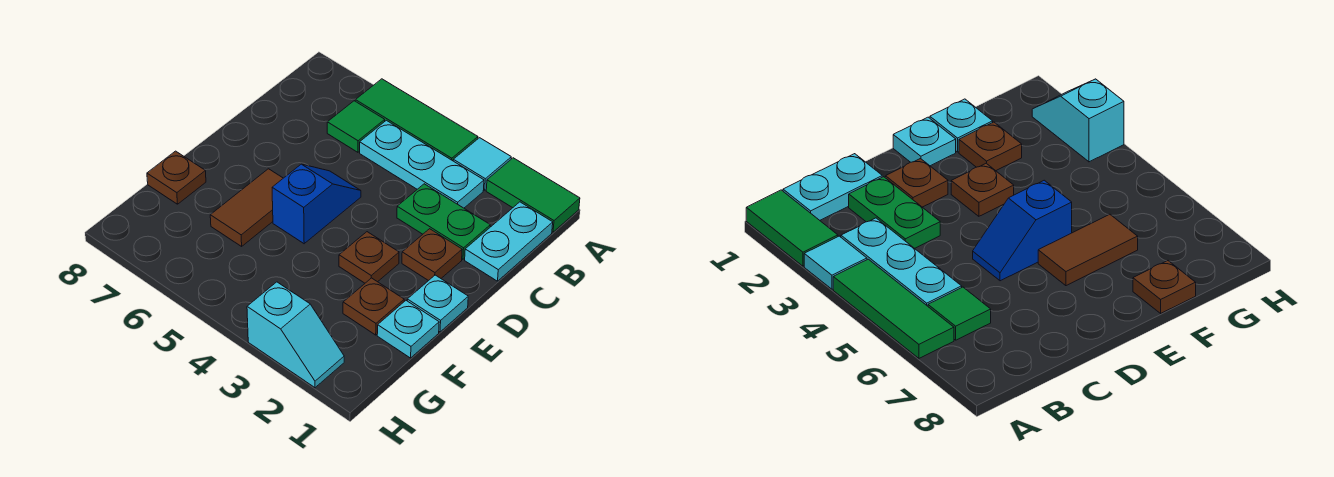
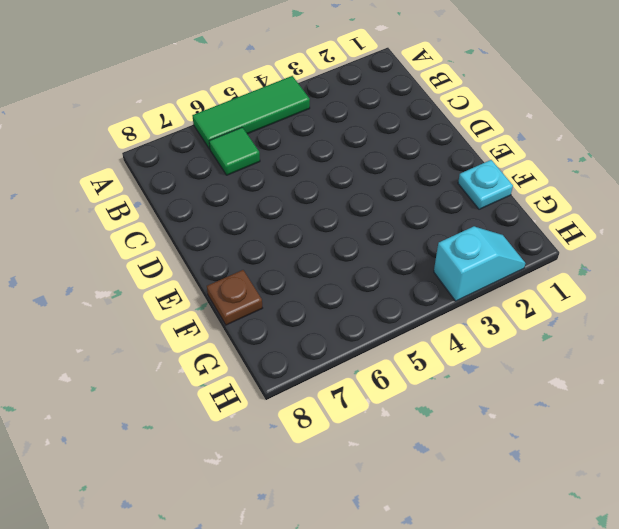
none -> green tile A1:A2 level 1
none -> cyan tile A3 level 1
none -> cyan plate B1:C1 level 1

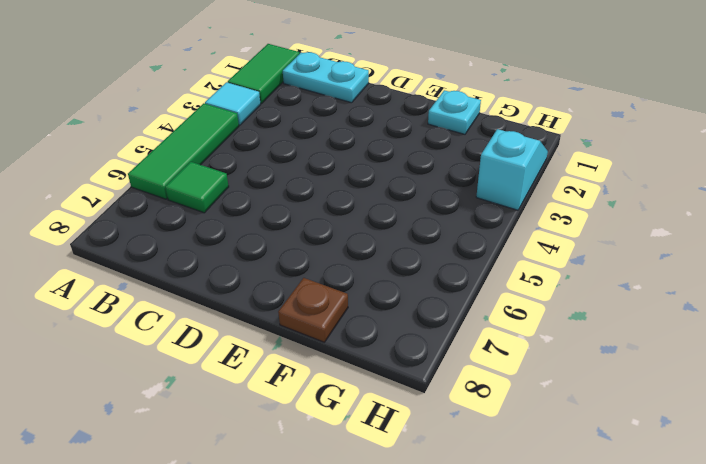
none -> cyan plate B3:B5 level 1
none -> green plate C2:C3 level 1
none -> brown plate D2 level 1

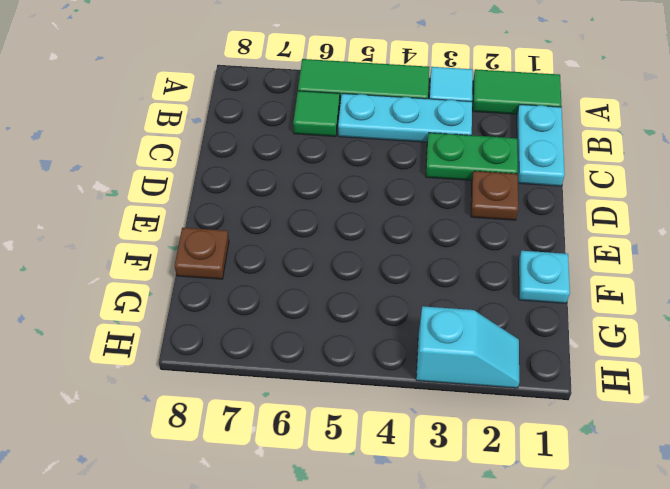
none -> blue slope D5:E5 level 1 top E
none -> cyan plate E1 level 1
none -> brown plate E3 level 1

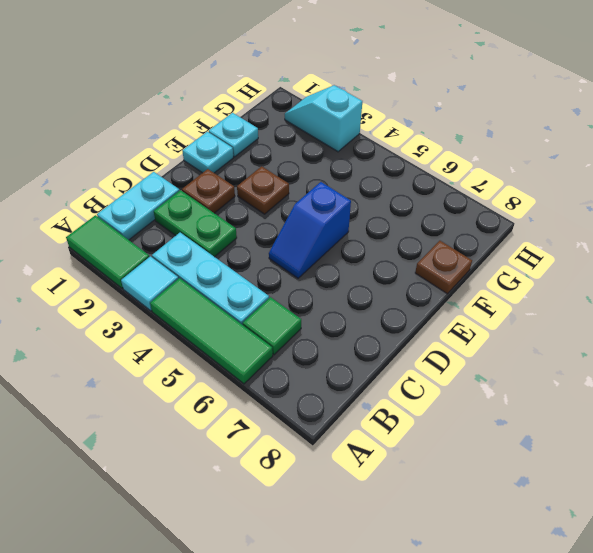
none -> brown tile E6:F6 level 1
none -> brown plate F2 level 1

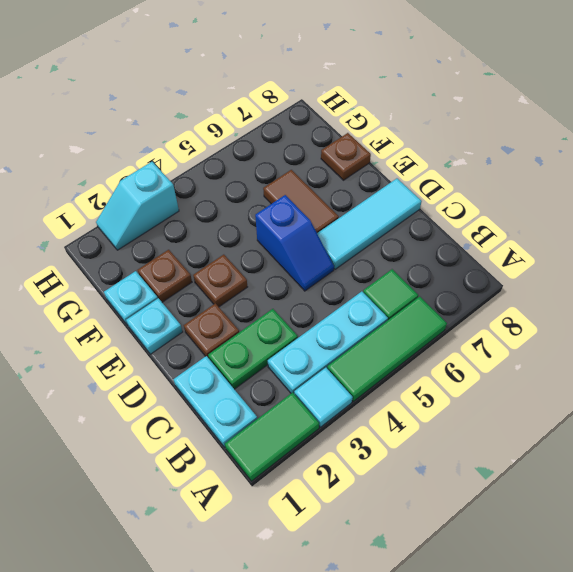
cyan tile D6:D8 level 1 -> none

